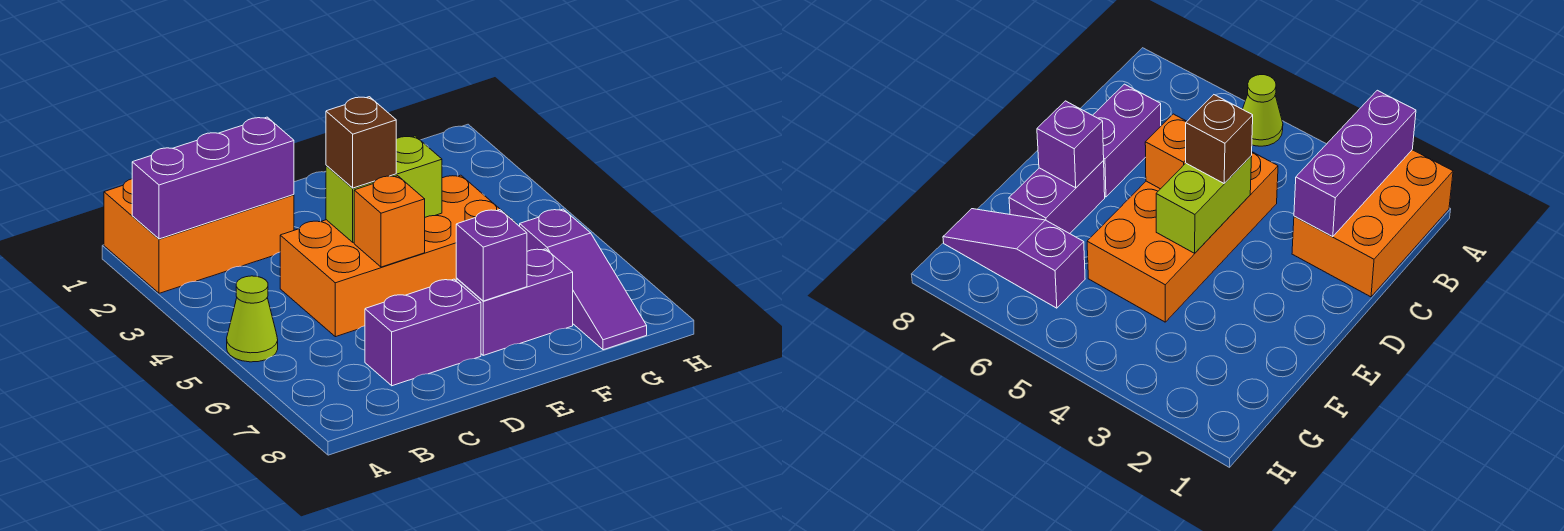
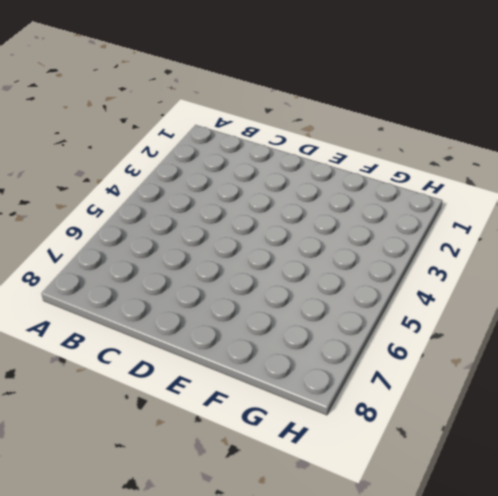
none -> orange brick A1:C2 level 1
none -> lime cone A5 level 1

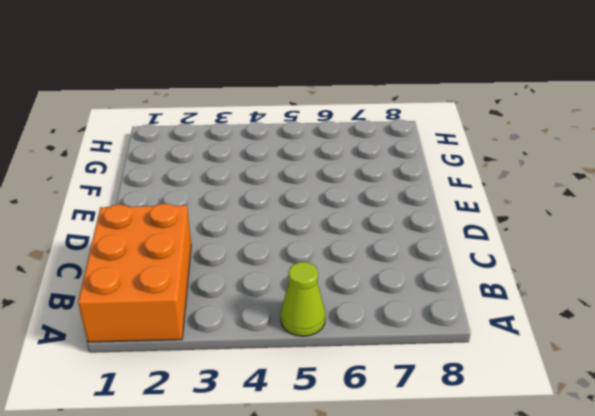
none -> orange brick C4:F5 level 1
none -> purple brick C7:D7 level 1

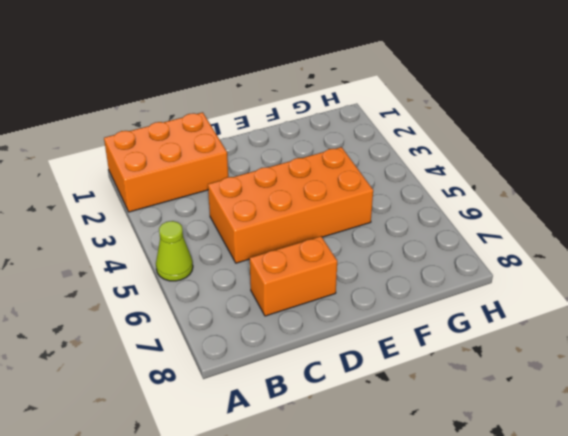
orange brick C7:D7 level 1 -> purple brick C7:D7 level 1
none -> purple brick E7:F7 level 1
none -> purple slope G6:G8 level 1 top 6

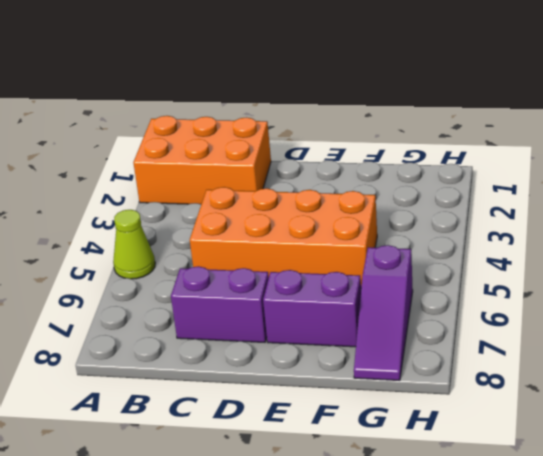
none -> purple brick A2:C2 level 2
none -> lime brick D4:E4 level 2

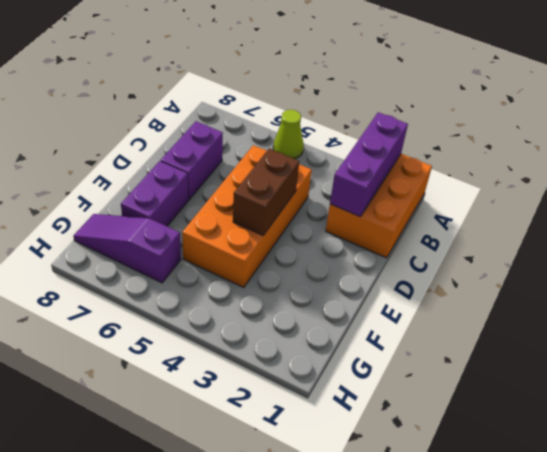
brown brick D4:E4 level 2 -> lime brick D4:E4 level 2
none -> orange brick D5 level 2
none -> purple brick E7 level 2

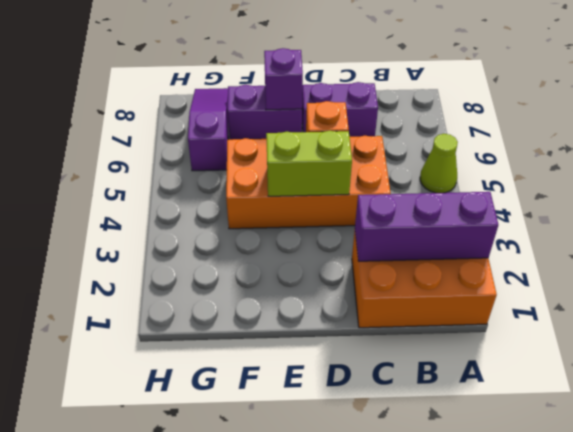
none -> brown brick D4 level 3

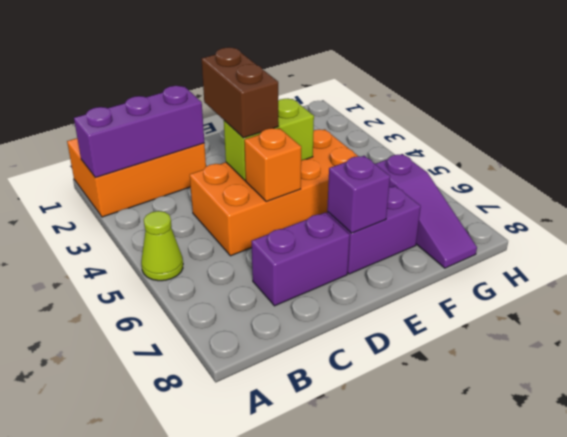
brown brick D3:D4 level 3 -> brown brick D4 level 3

